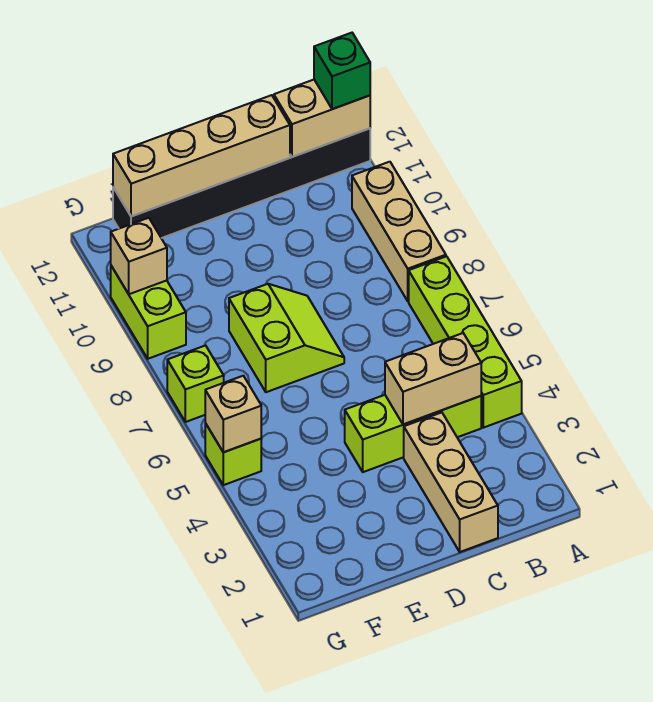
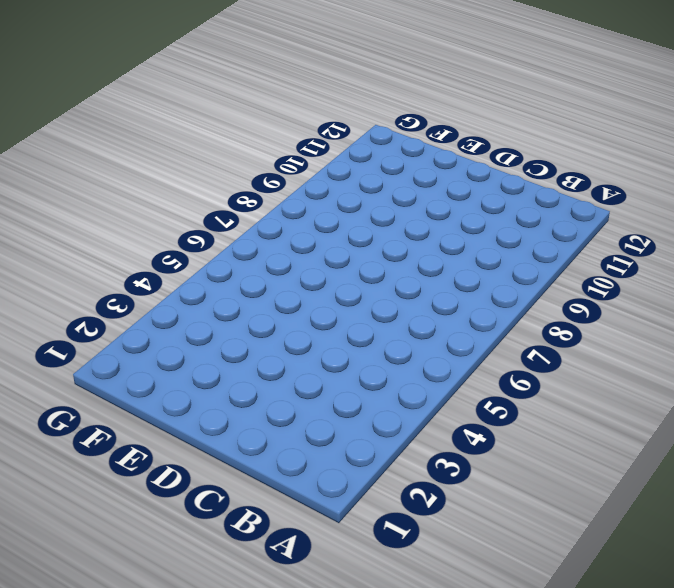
none -> lime brick A4:A7 level 1
none -> tan brick A8:A10 level 1
none -> black brick A12:F12 level 1

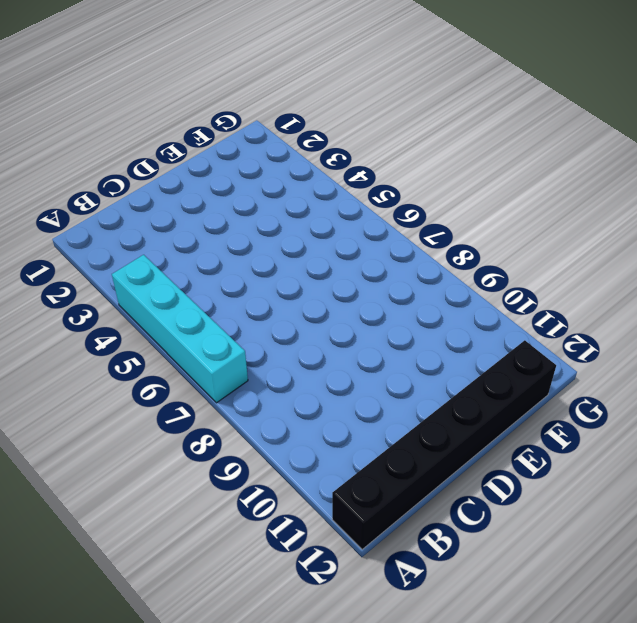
cyan brick A4:A7 level 1 -> lime brick A4:A7 level 1
none -> tan brick A8:A10 level 1
none -> lime brick B4:D4 level 1
none -> tan brick C1:C3 level 1

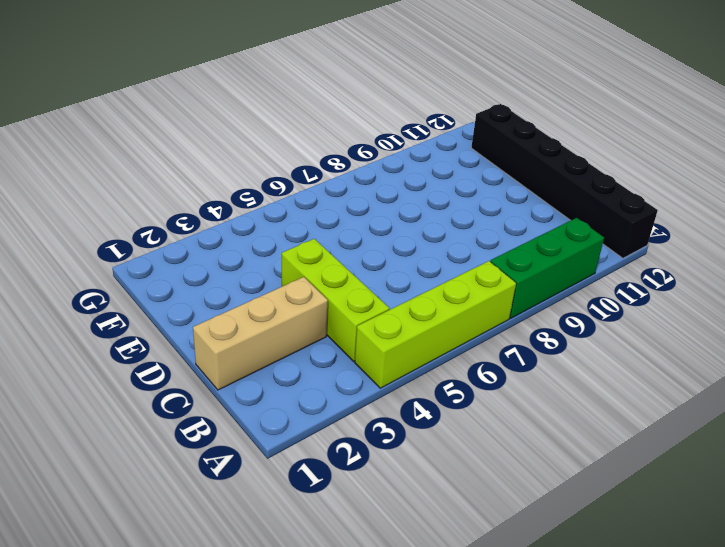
green brick A8:A10 level 1 -> tan brick A8:A10 level 1
none -> lime slope D7:E8 level 1 top E
none -> lime brick G5 level 1
none -> lime brick G7 level 1

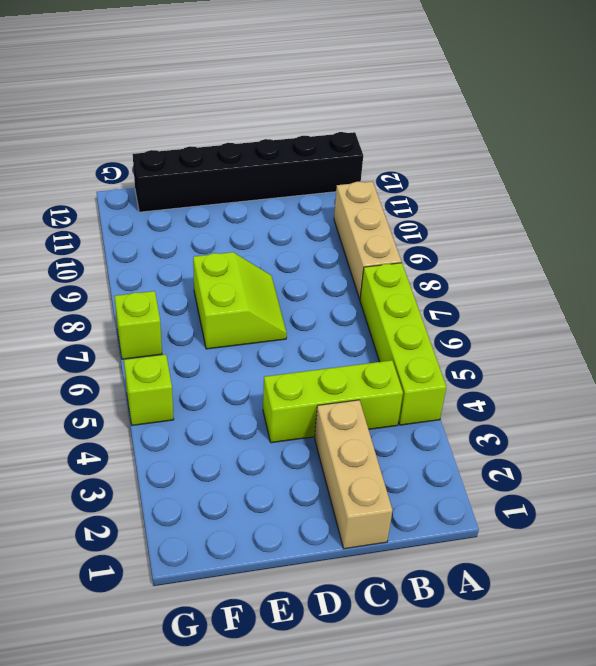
none -> lime brick G9:G10 level 1
none -> tan brick A12:B12 level 2
none -> tan brick B4:C4 level 2

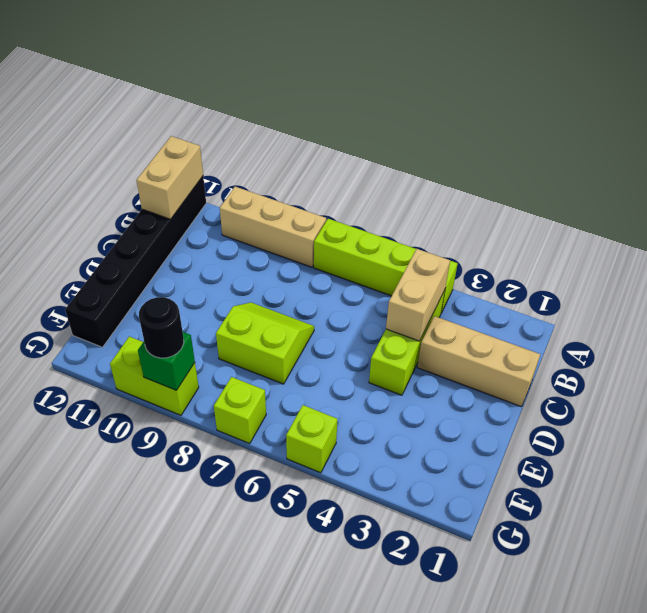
green brick G9 level 2 -> green brick A12 level 3
black round brick G9 level 3 -> none
none -> tan brick C12:F12 level 2
none -> tan brick G5 level 2
none -> tan brick G10 level 2

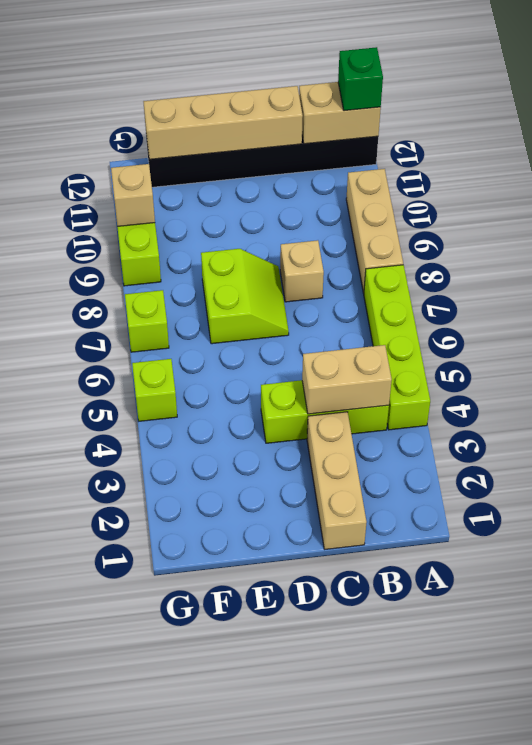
tan brick C8 level 1 -> tan brick G5 level 2

